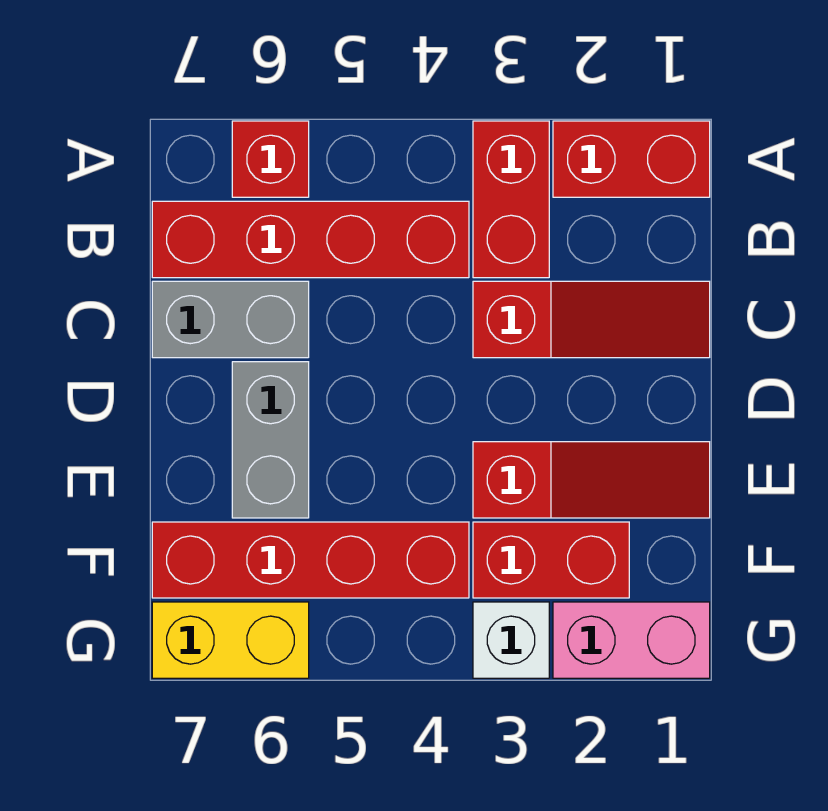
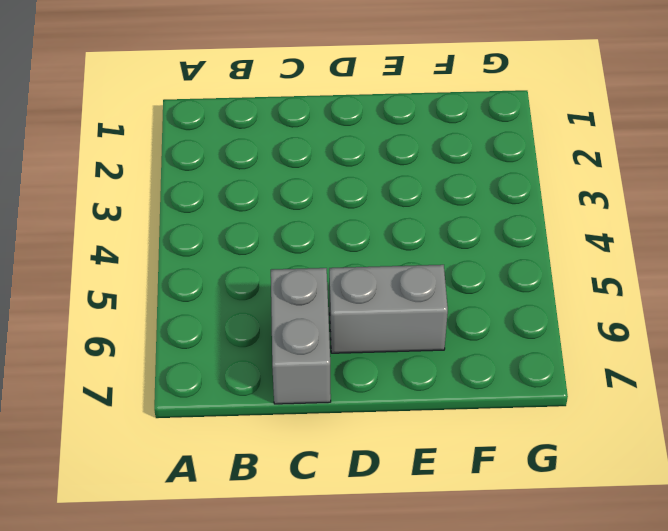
none -> red brick A1:A2 level 1
none -> red brick A3:B3 level 1
none -> red brick A6 level 1

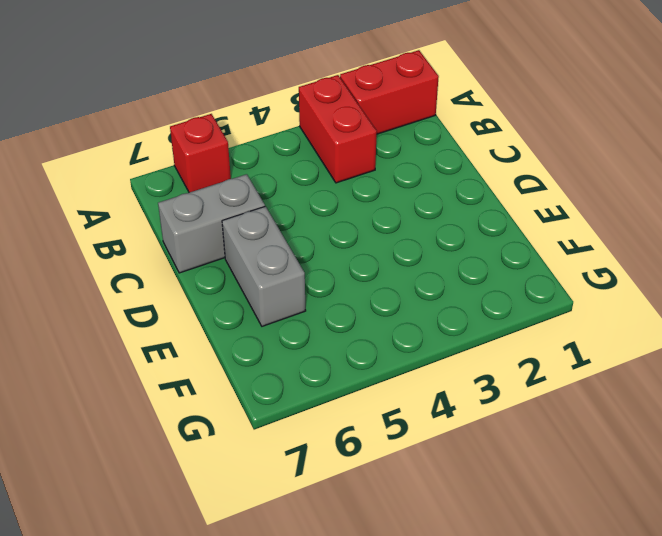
none -> red brick B4:B7 level 1
none -> red slope C1:C3 level 1 top 3
none -> red slope E1:E3 level 1 top 3

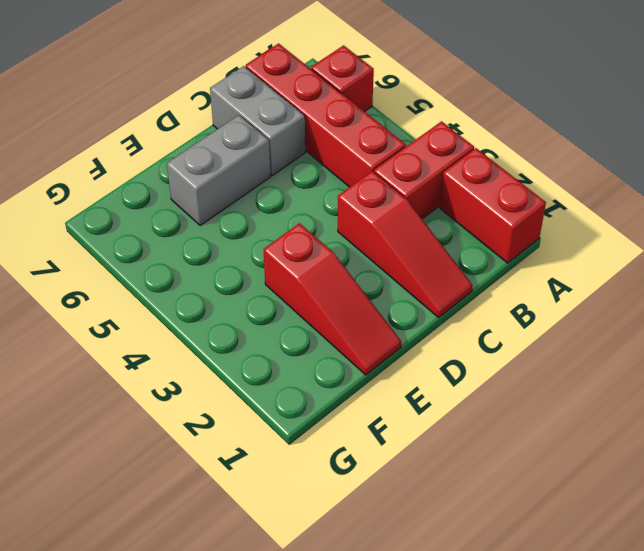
none -> red brick F2:F3 level 1
none -> red brick F4:F7 level 1
none -> pink brick G1:G2 level 1

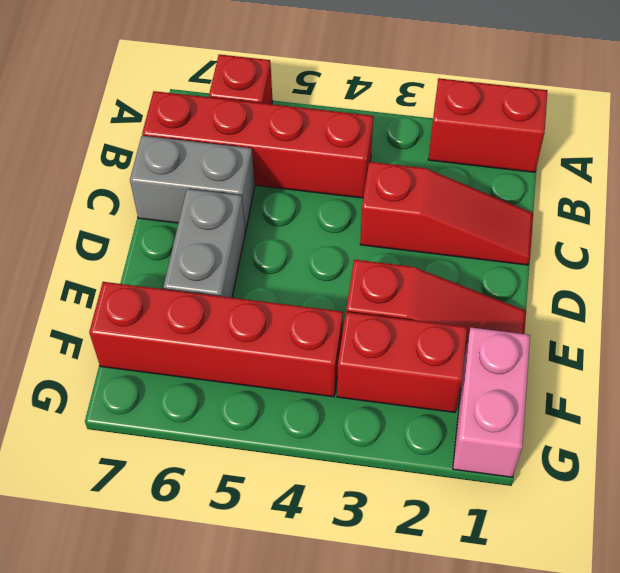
pink brick F1:G1 level 1 -> pink brick G1:G2 level 1
none -> red brick A3:B3 level 1
none -> white brick G3 level 1
none -> yellow brick G6:G7 level 1

